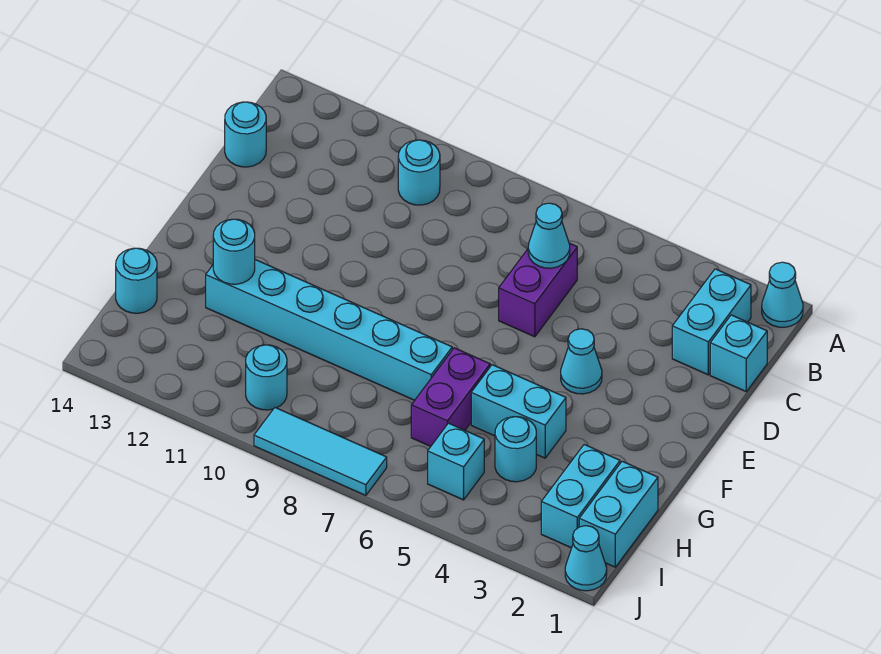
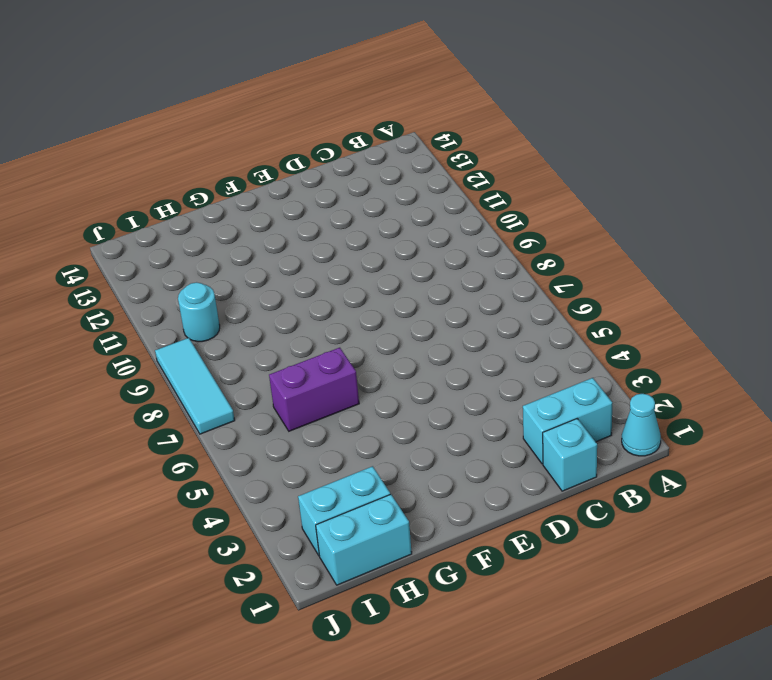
none -> cyan round brick B10 level 1
none -> purple brick C6:D6 level 1
none -> cyan round brick C14 level 1

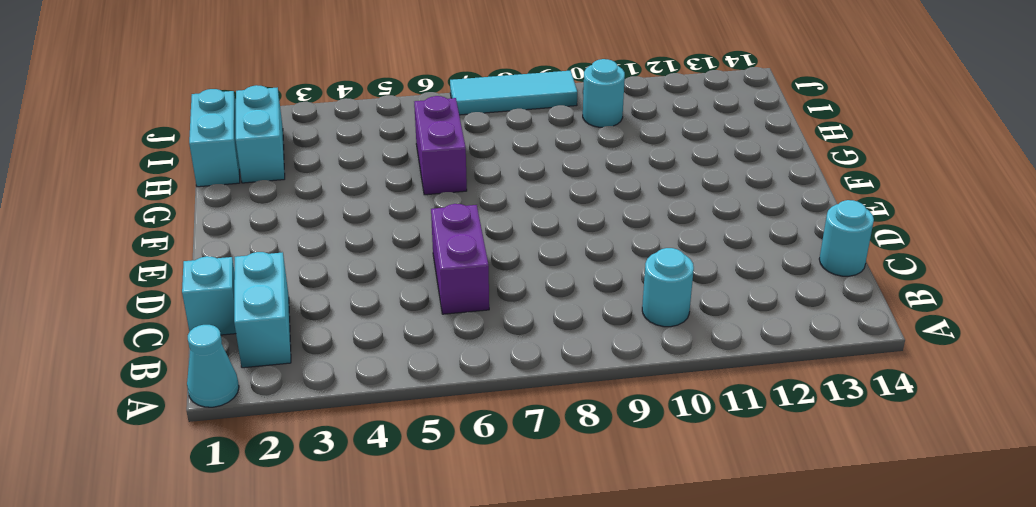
none -> cyan cone E4 level 1
none -> cyan brick G4:G5 level 1
none -> cyan brick G7:G12 level 1

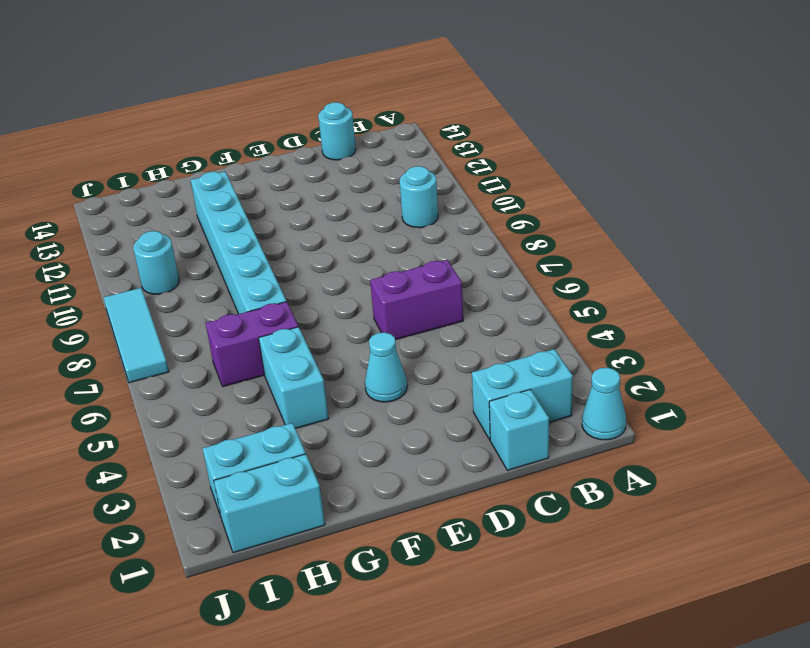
none -> cyan round brick H4 level 1
none -> cyan round brick H14 level 1
none -> cyan brick I5 level 1

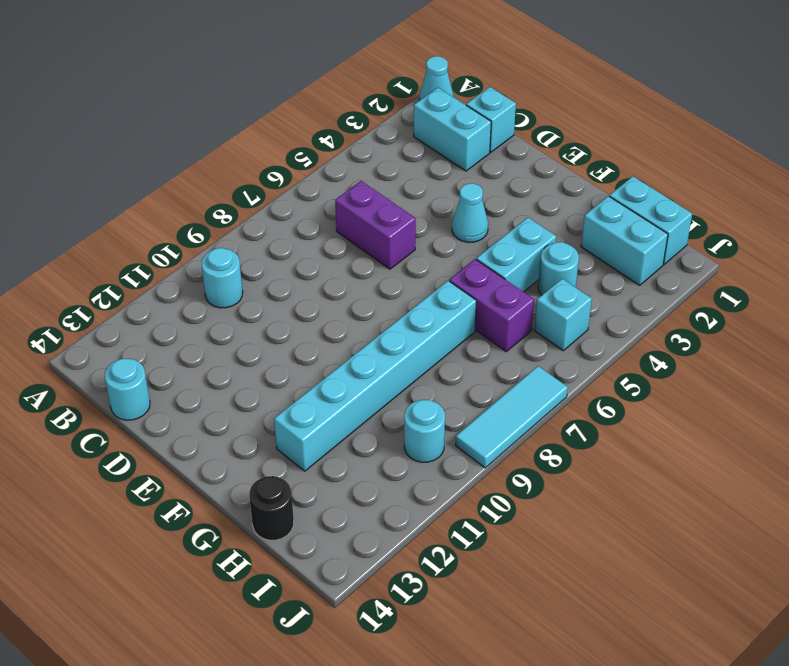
black round brick H14 level 1 -> cyan round brick H14 level 1
none -> cyan cone J1 level 1
none -> cyan cone C6 level 2
none -> cyan round brick G12 level 2

